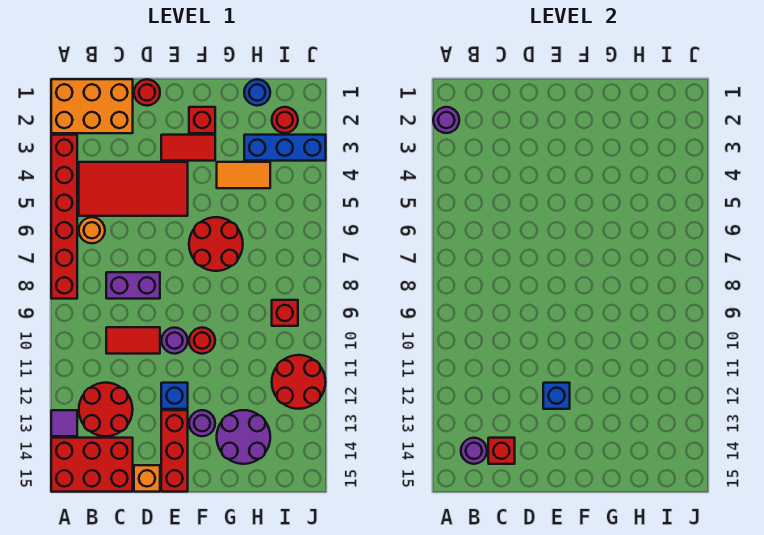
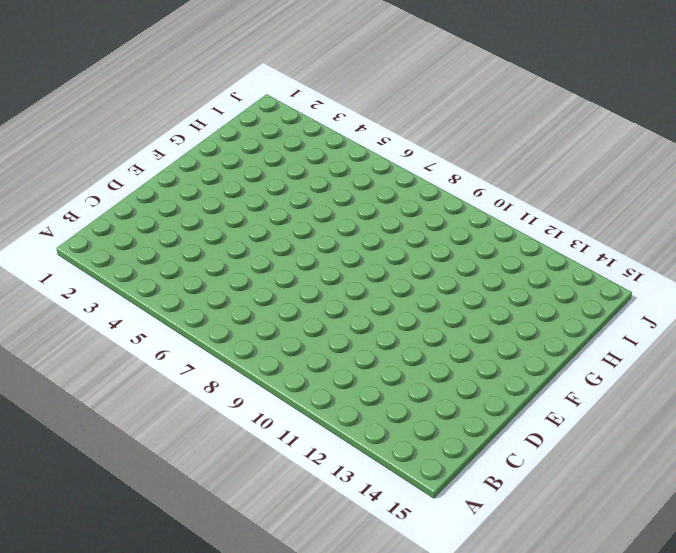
none -> orange brick A1:C2 level 1
none -> red brick A3:A8 level 1
none -> purple tile A13 level 1
none -> red brick A14:C15 level 1

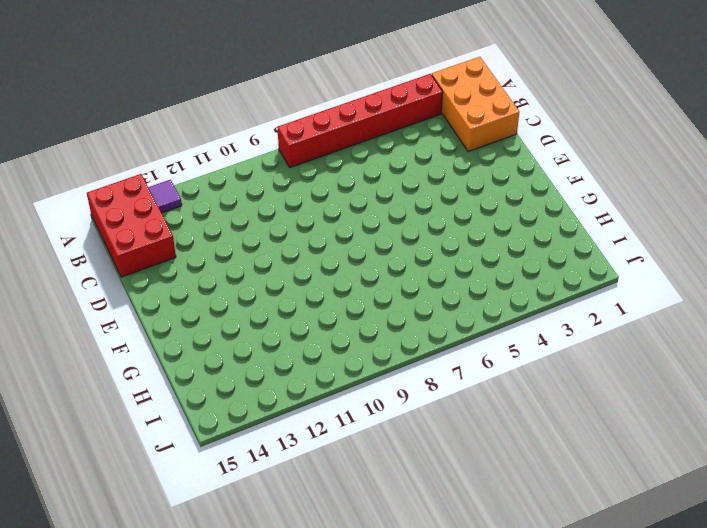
none -> red tile B4:E5 level 1
none -> orange round brick B6 level 1
none -> red round brick B12:C13 level 1
none -> purple brick C8:D8 level 1

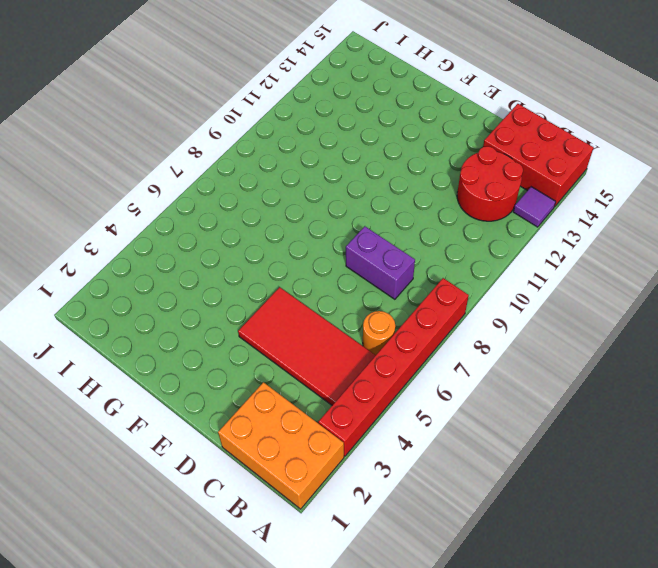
none -> red tile C10:D10 level 1
none -> red round brick D1 level 1
none -> orange brick D15 level 1
none -> red tile E3:F3 level 1

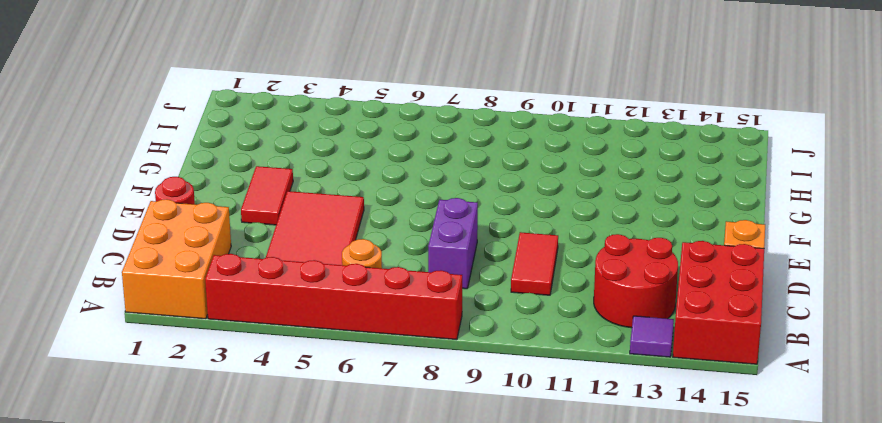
none -> purple round brick E10 level 1
none -> blue brick E12 level 1
none -> red brick E13:E15 level 1
none -> red brick F2 level 1

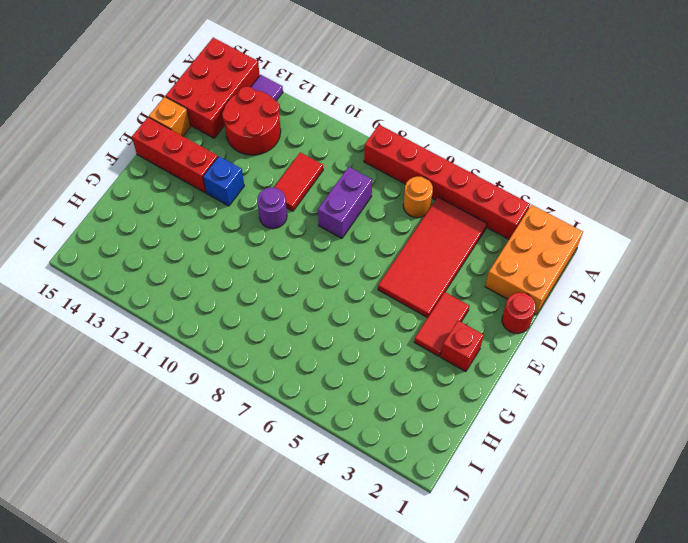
none -> red round brick F6:G7 level 1
none -> red round brick F10 level 1
none -> purple round brick F13 level 1
none -> orange tile G4:H4 level 1

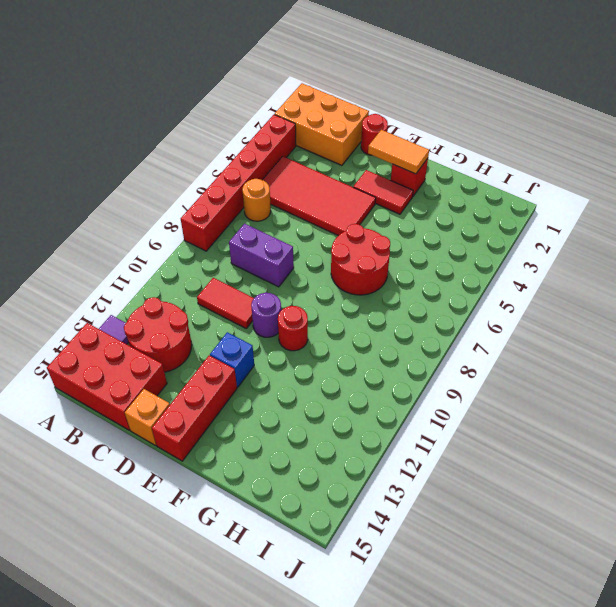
orange tile E2:F2 level 2 -> orange tile G4:H4 level 1
none -> purple round brick F13 level 1
none -> purple round brick G13:H14 level 1
none -> blue round brick H1 level 1
none -> blue brick H3:J3 level 1

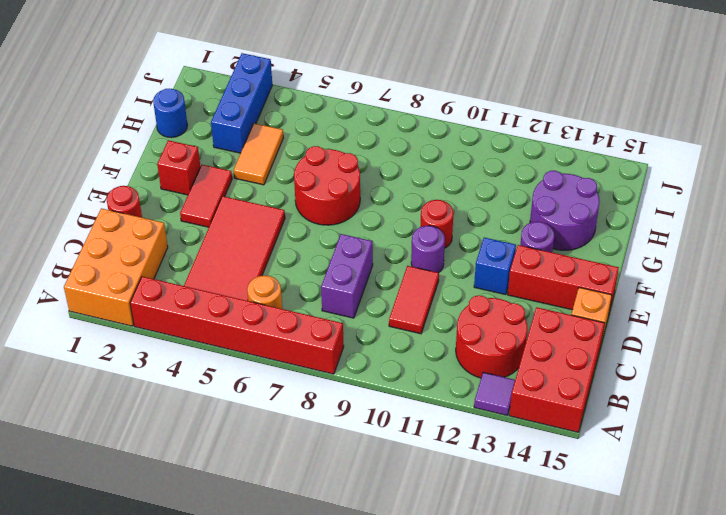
none -> red round brick I2 level 1
none -> red brick I9 level 1
none -> red round brick I11:J12 level 1
none -> purple round brick A2 level 2

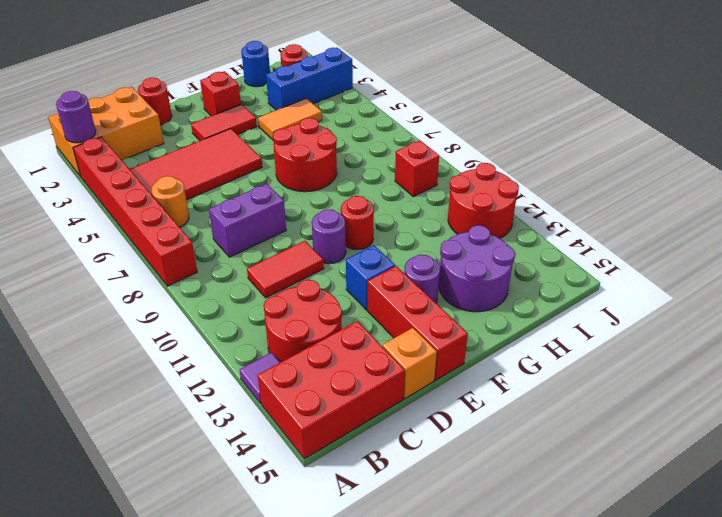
none -> purple round brick B14 level 2
none -> red brick C14 level 2
none -> blue brick E12 level 2

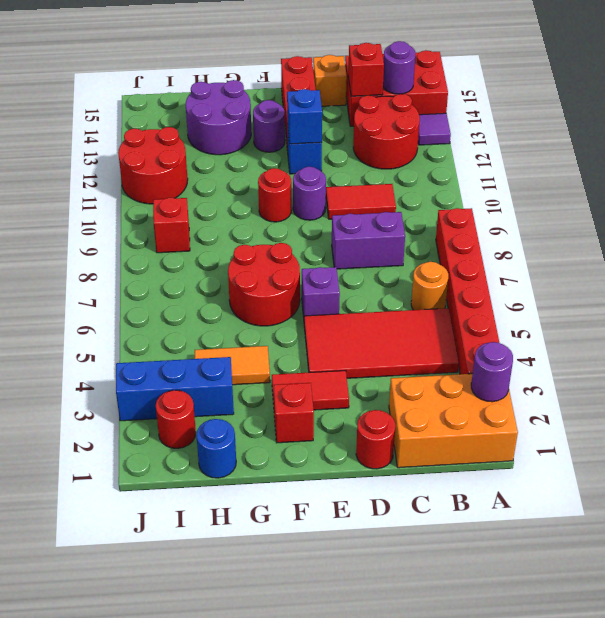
purple brick E6 level 1 -> none

